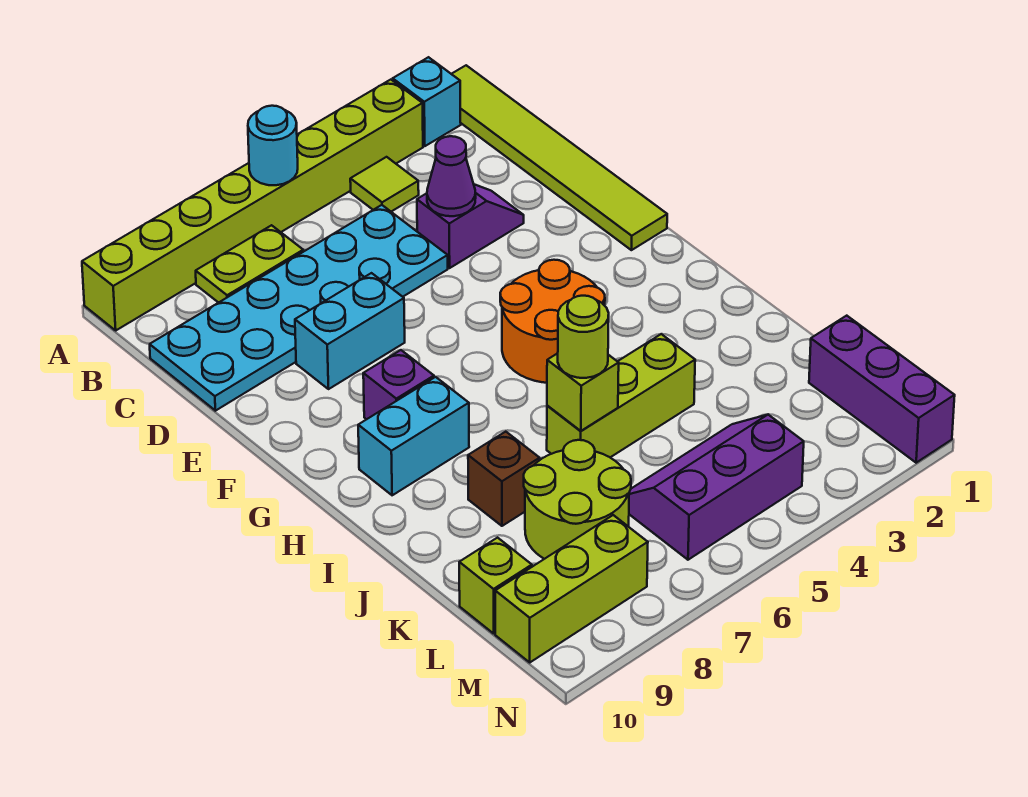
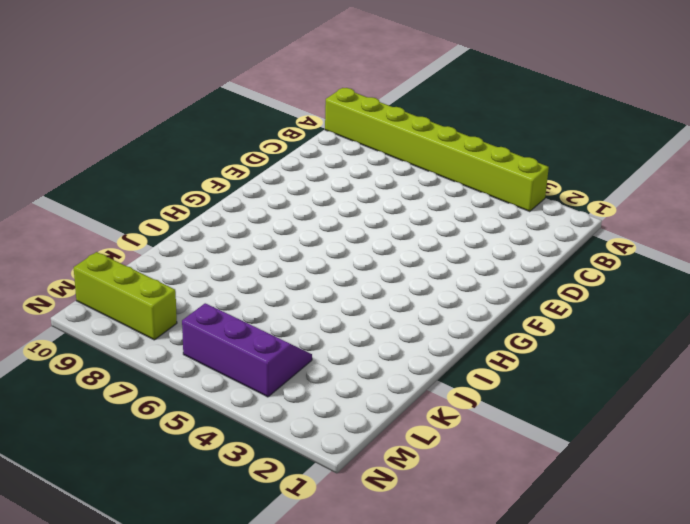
none -> lime tile A1:F1 level 1
none -> cyan brick A2 level 1
none -> lime tile B4 level 1

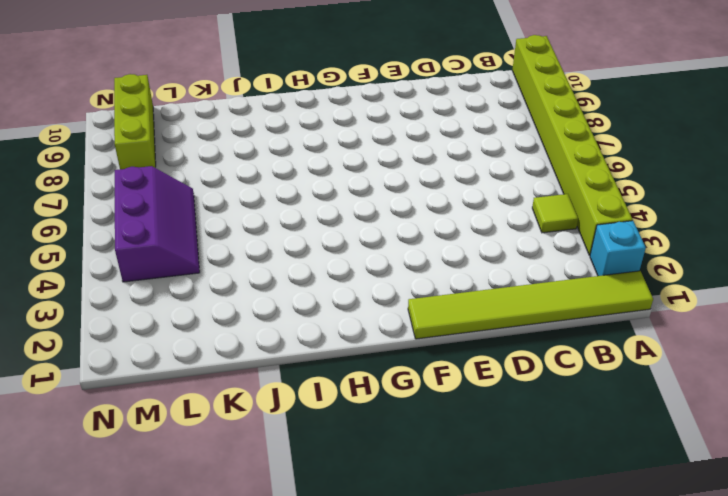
none -> lime plate B7:B8 level 1
none -> cyan plate C5:D10 level 1
none -> purple slope D3:D4 level 1 top 4

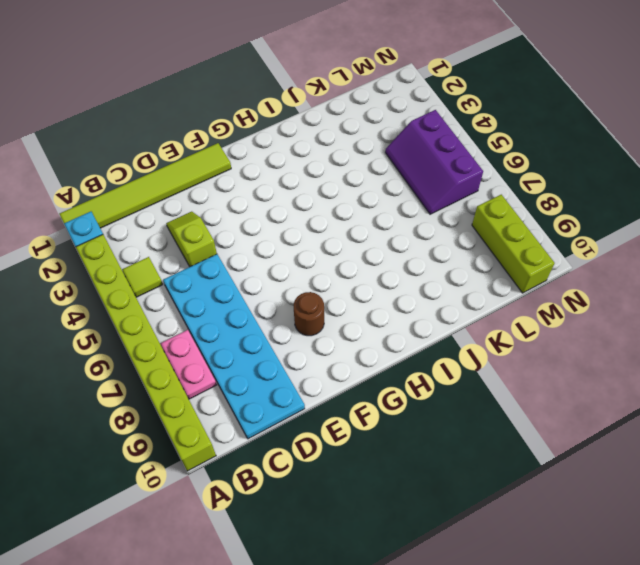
pink plate B7:B8 level 1 -> lime plate B7:B8 level 1
lime slope D3:D4 level 1 top 4 -> purple slope D3:D4 level 1 top 4
brown round brick F8 level 1 -> none
none -> cyan brick E7:E8 level 1
none -> orange round brick G4:H5 level 1
none -> purple brick G8 level 1

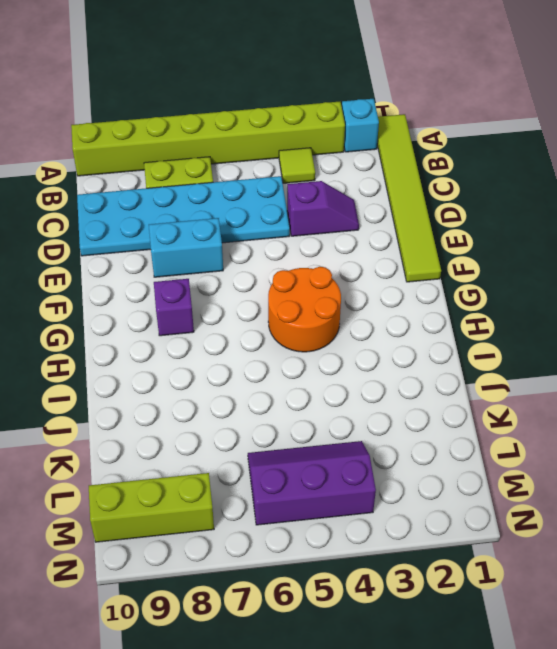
none -> cyan brick H8:H9 level 1
none -> lime brick J4:J6 level 1
none -> brown brick J8 level 1

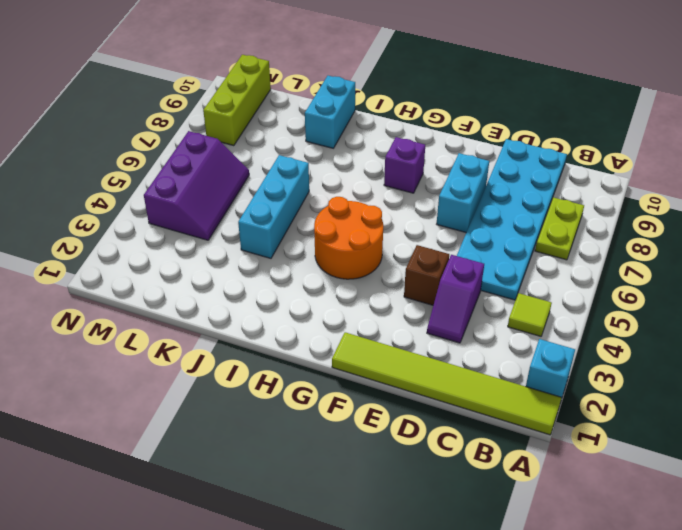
brown brick E4 level 1 -> brown brick J8 level 1
cyan brick J4:J6 level 1 -> lime brick J4:J6 level 1
cyan brick J9:J10 level 1 -> cyan brick H8:H9 level 1
none -> lime brick A3:A10 level 1
none -> lime round brick K7:L8 level 1
none -> purple brick L1:N1 level 1

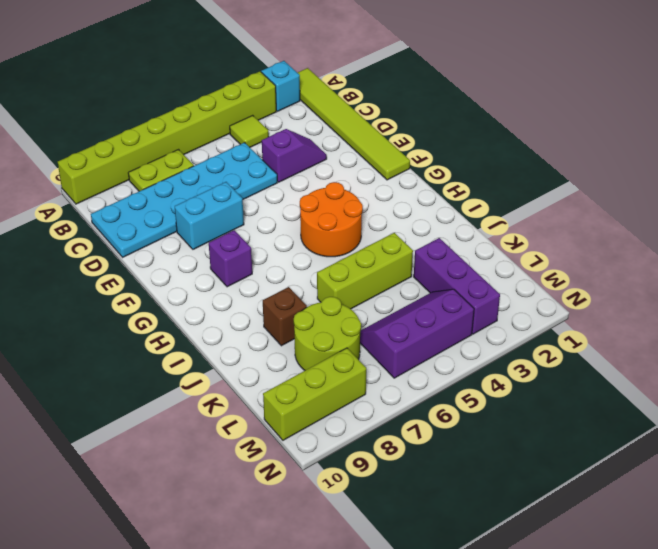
purple brick K3:M3 level 1 -> purple brick L1:N1 level 1
none -> cyan brick H8:H9 level 1
none -> lime brick L10 level 1
none -> cyan round brick A6 level 2

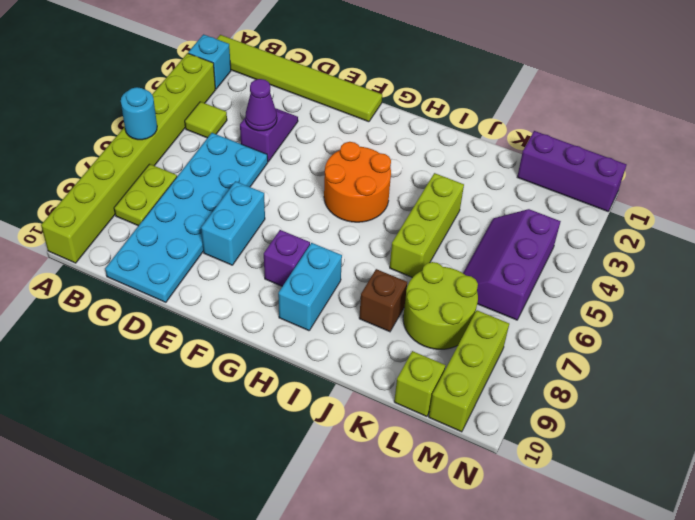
none -> lime brick J6 level 2
none -> lime round brick J6 level 3

